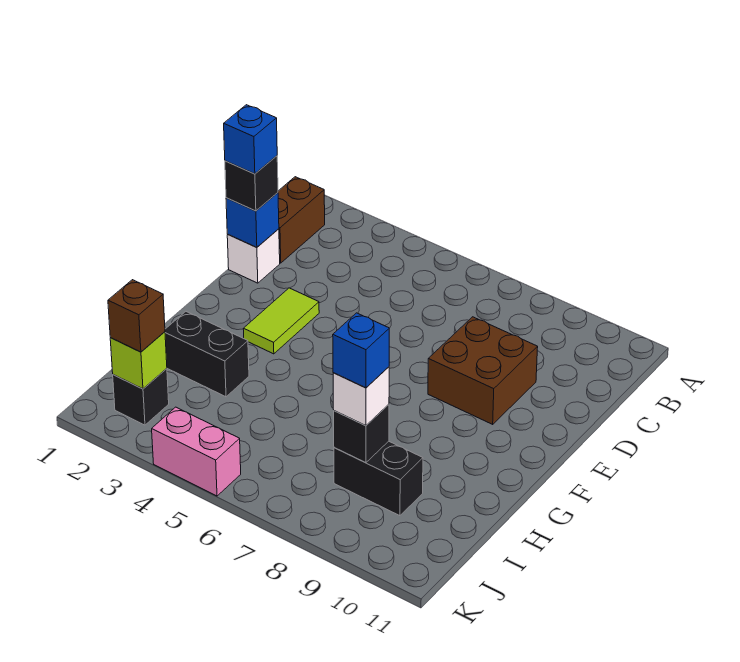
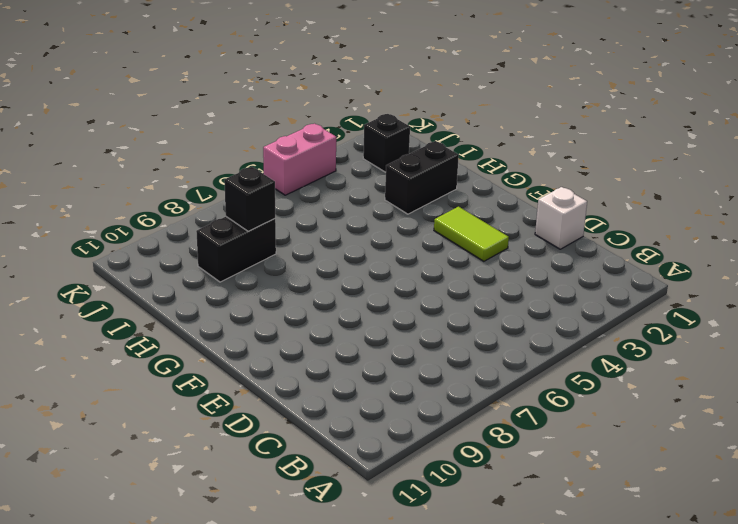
none -> brown brick B1:C1 level 1
none -> brown brick D8:E9 level 1
none -> blue brick D1 level 2

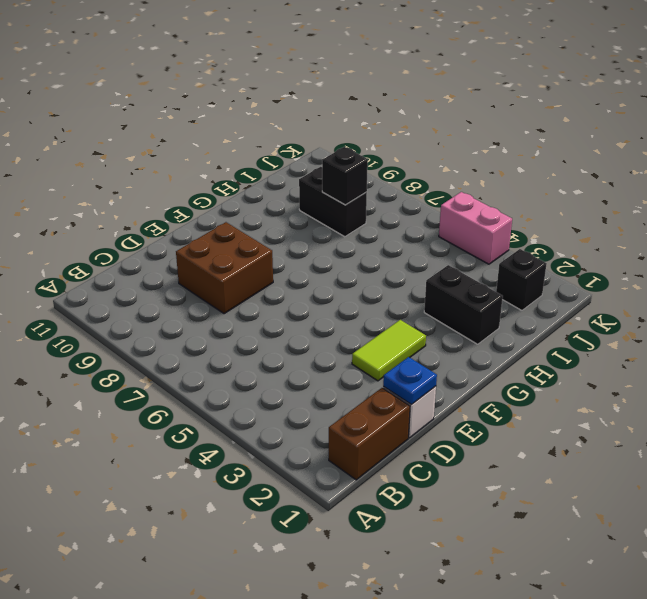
blue plate D1 level 2 -> blue brick D1 level 2
none -> lime brick J2 level 2
none -> black brick D1 level 3
none -> white brick I8 level 3

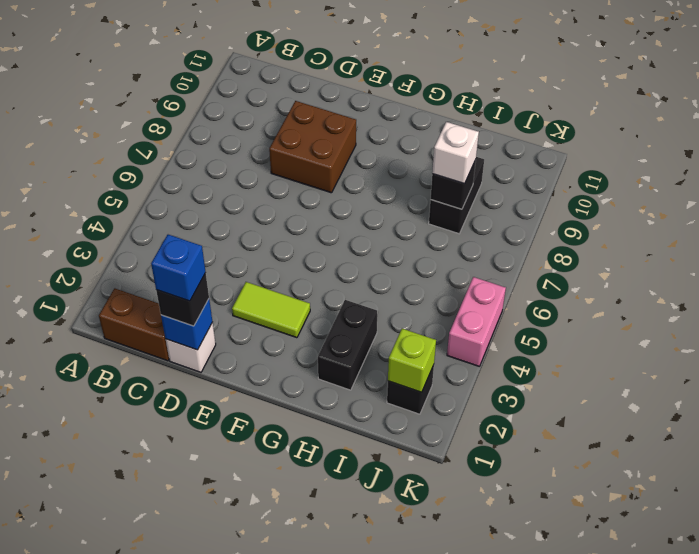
none -> brown brick J2 level 3
none -> blue brick I8 level 4

